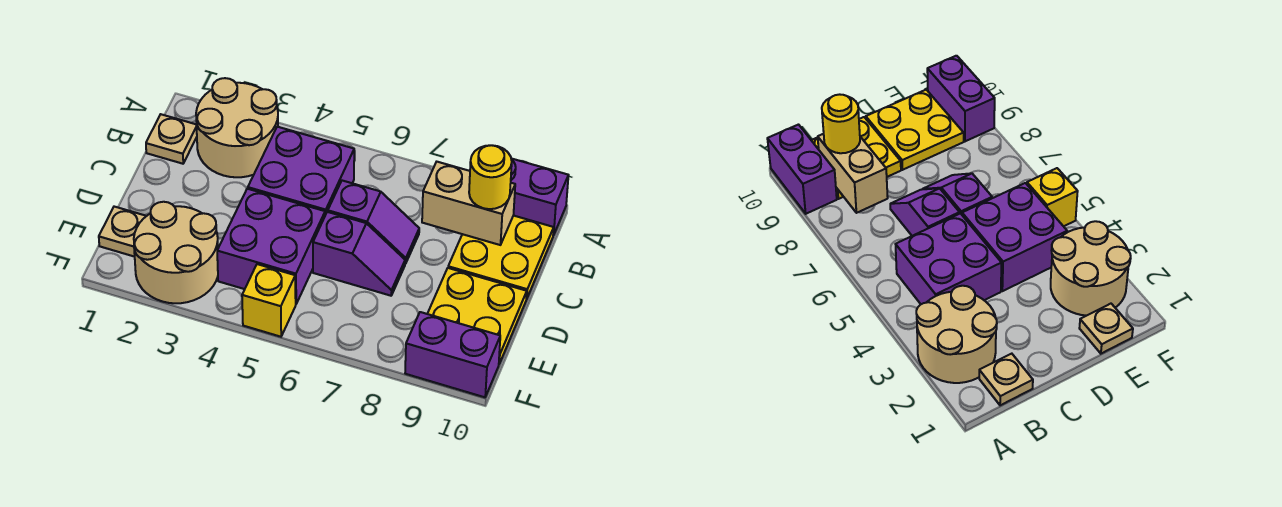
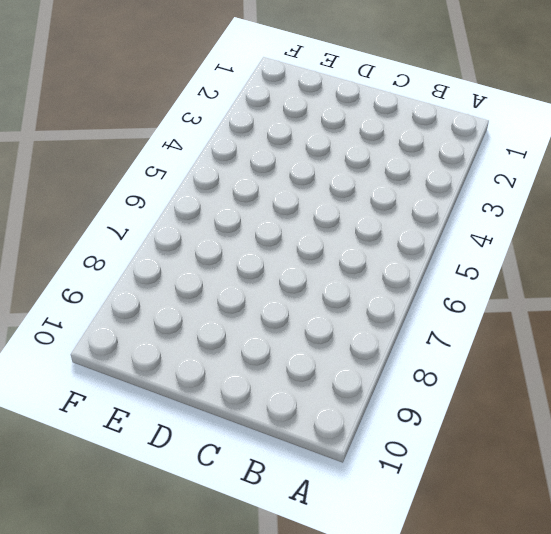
none -> tan round brick A2:B3 level 1
none -> purple brick A9:A10 level 1
none -> tan plate B1 level 1

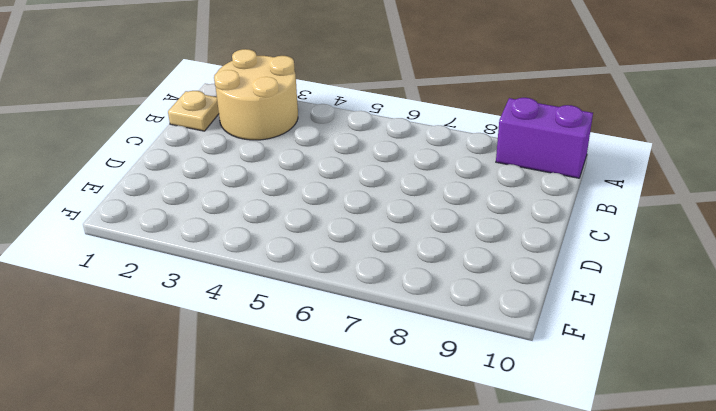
none -> purple brick B4:C5 level 1
none -> yellow plate B9:C10 level 1
none -> purple slope C6:C7 level 1 top 6

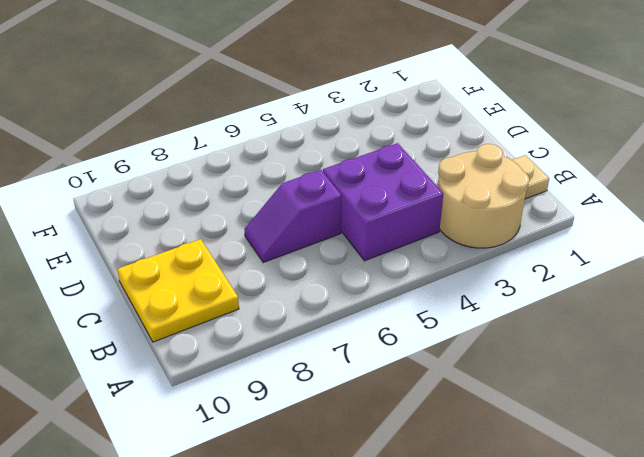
none -> purple brick A9:A10 level 1
none -> purple brick D4:E5 level 1
none -> purple slope D6:D7 level 1 top 6

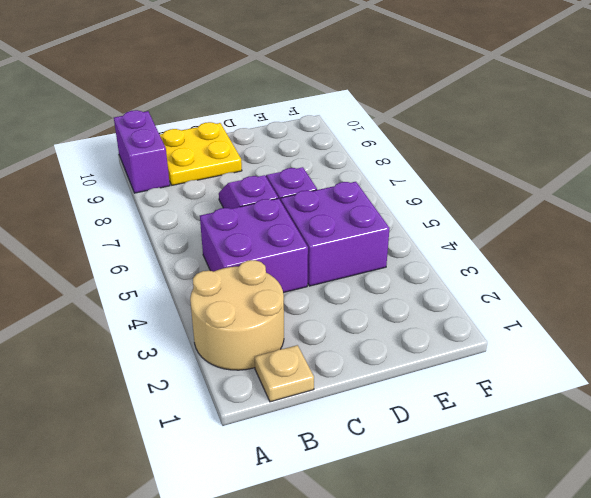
none -> yellow plate D9:E10 level 1
none -> tan plate E1 level 1
none -> tan round brick E2:F3 level 1

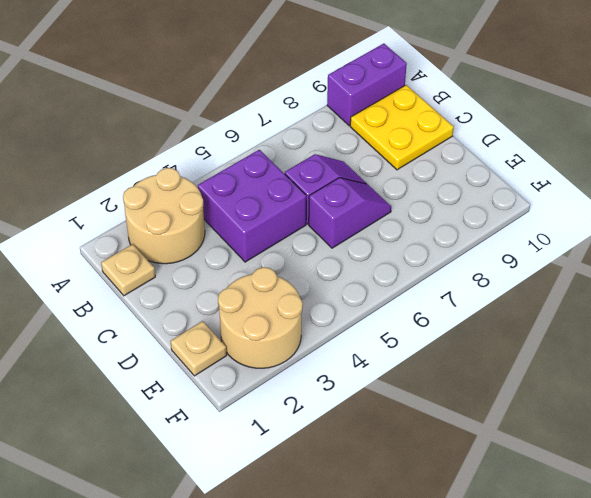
none -> purple brick D4:E5 level 1
none -> yellow plate D9:E10 level 1
none -> yellow brick F5 level 1

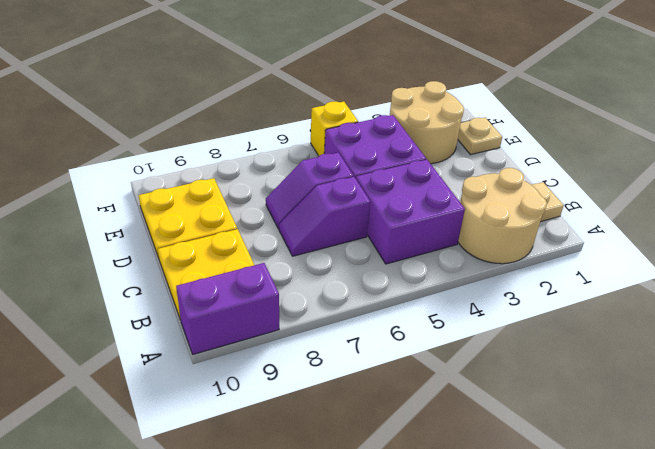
none -> purple brick F9:F10 level 1
none -> tan brick B8:B9 level 2
none -> yellow round brick B9 level 3

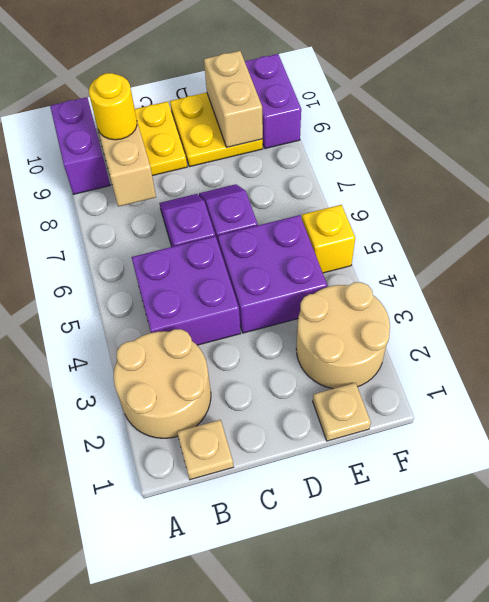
tan brick E9:E10 level 2 -> none

